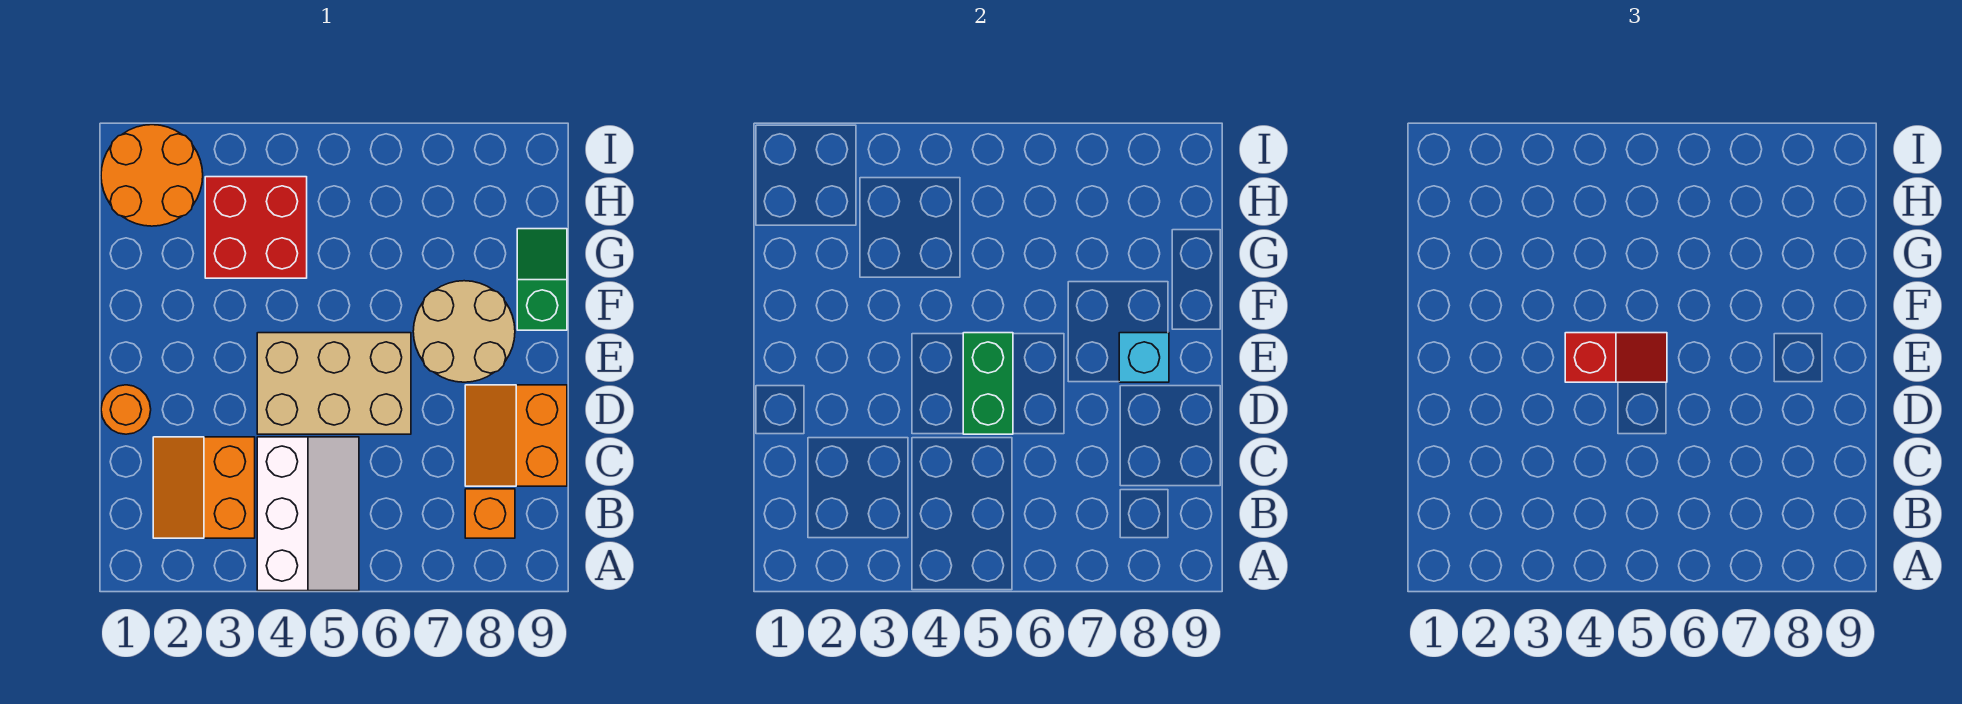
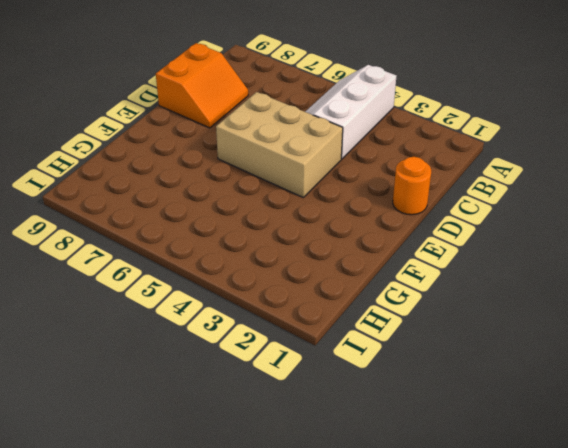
none -> orange slope B2:C3 level 1 top 3
none -> orange brick B8 level 1
none -> tan round brick E7:F8 level 1

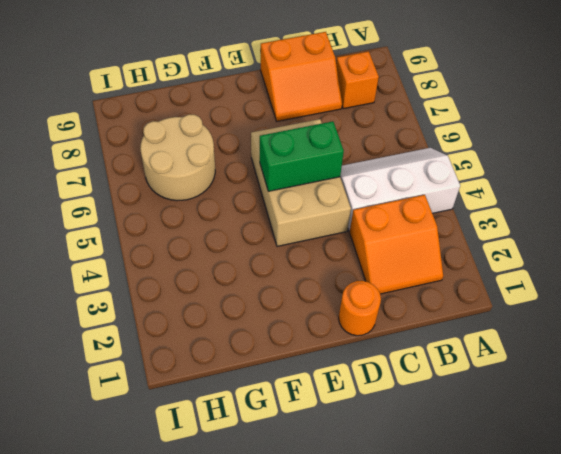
tan round brick G6:H7 level 1 -> tan round brick E7:F8 level 1
none -> green slope F9:G9 level 1 top F
none -> red brick G3:H4 level 1
none -> orange round brick H1:I2 level 1

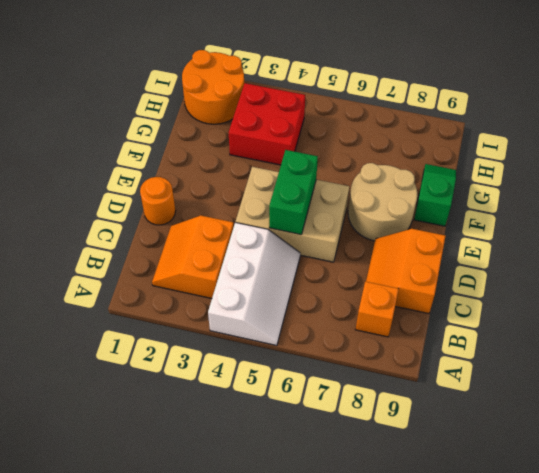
none -> cyan brick E8 level 2
none -> red slope E4:E5 level 3 top 4

